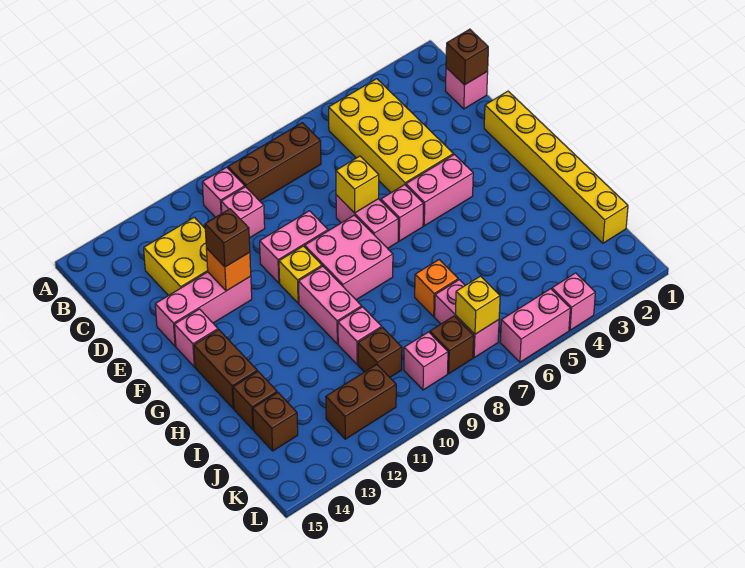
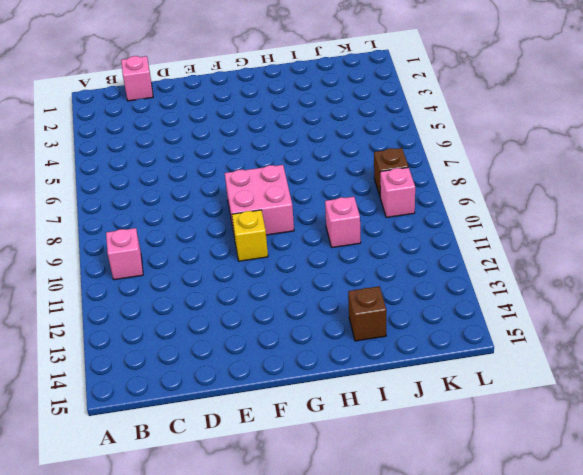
none -> yellow brick B4:E5 level 1
none -> brown brick B7:B9 level 1
none -> pink brick C10 level 1
none -> yellow brick C12:D13 level 1

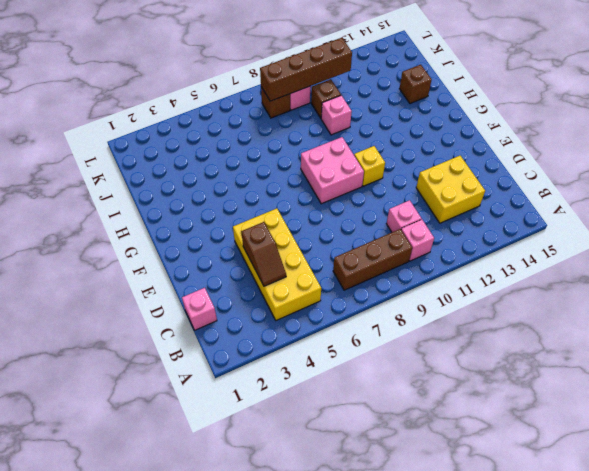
brown slope C4:D4 level 2 top D -> none
brown brick K8:K11 level 2 -> none
none -> yellow brick E1:J1 level 1
none -> pink brick E7:F7 level 1
none -> pink brick E9:E10 level 1
none -> pink brick E12:E14 level 1

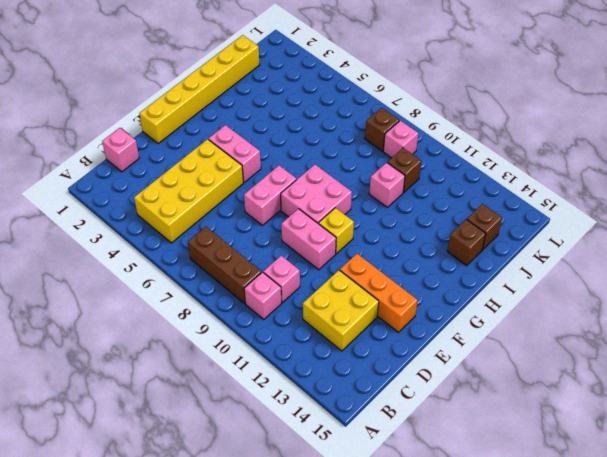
orange brick E12:E14 level 1 -> pink brick E12:E14 level 1
none -> pink brick F6 level 1
none -> pink brick F14 level 1
none -> pink brick G10:H10 level 1
none -> brown brick G14:H14 level 1

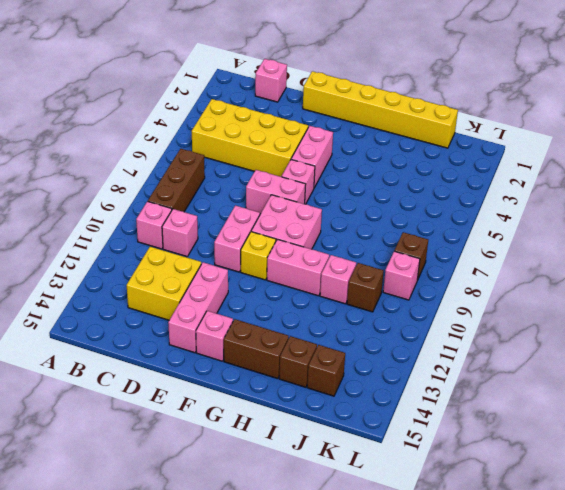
none -> orange brick I7 level 1
none -> pink brick J7:K7 level 1
none -> brown brick K11:K12 level 1
none -> pink brick L4 level 1

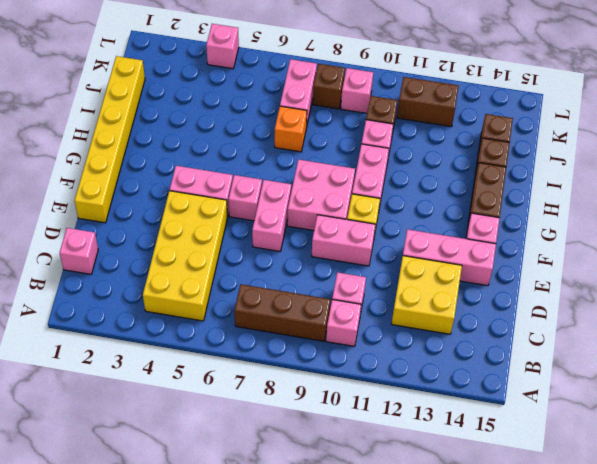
none -> pink brick L5:L6 level 1
none -> brown brick C1 level 2
none -> yellow brick E7 level 2
none -> orange brick E12 level 2

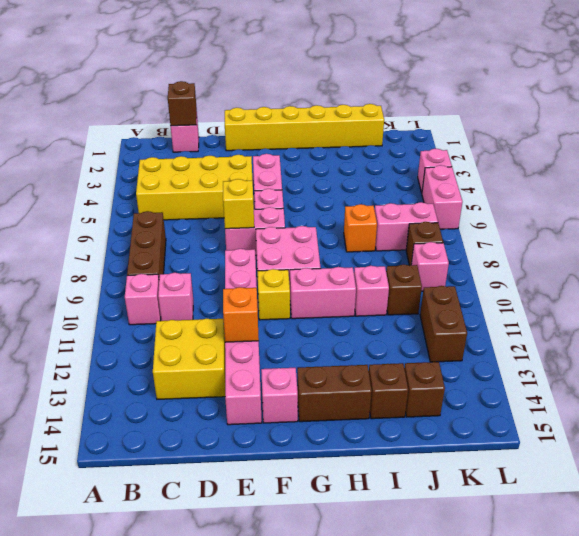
none -> yellow brick K7 level 2
none -> brown brick E12 level 3

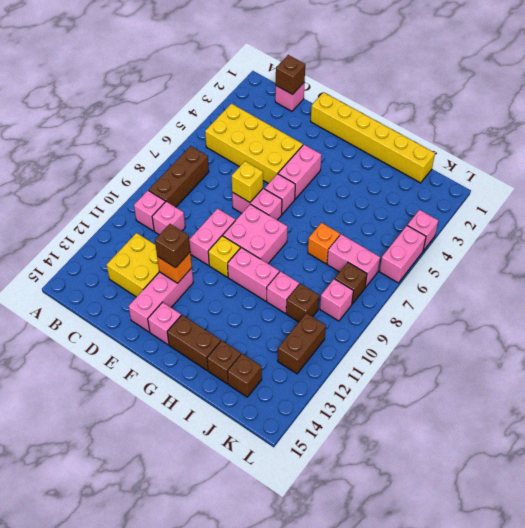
none -> yellow brick K7 level 2

